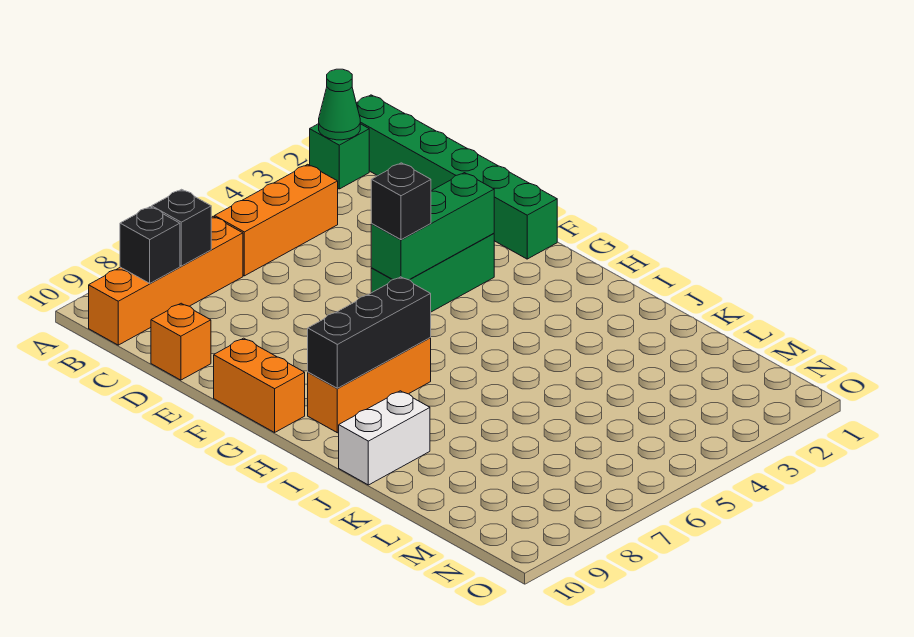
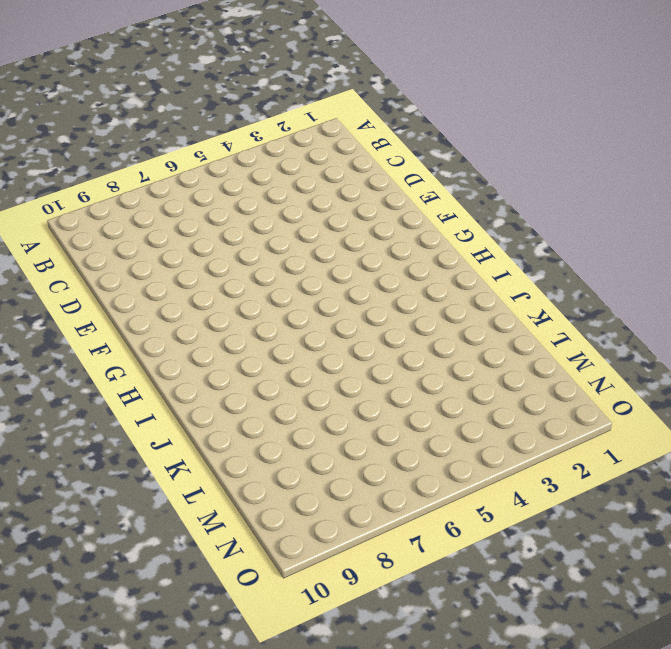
none -> green brick A1:F1 level 1
none -> green brick A2 level 1
none -> orange brick B4:B6 level 1

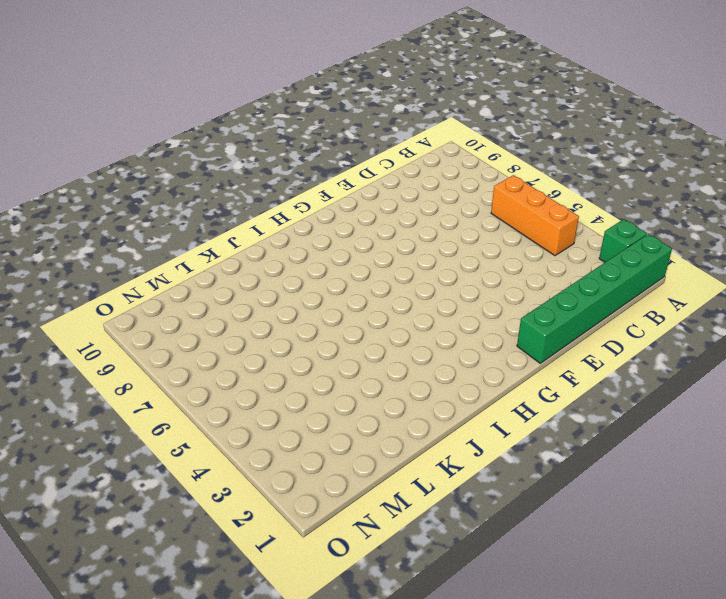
none -> orange brick B7:B10 level 1
none -> orange brick D10 level 1
none -> green brick F3:F5 level 1

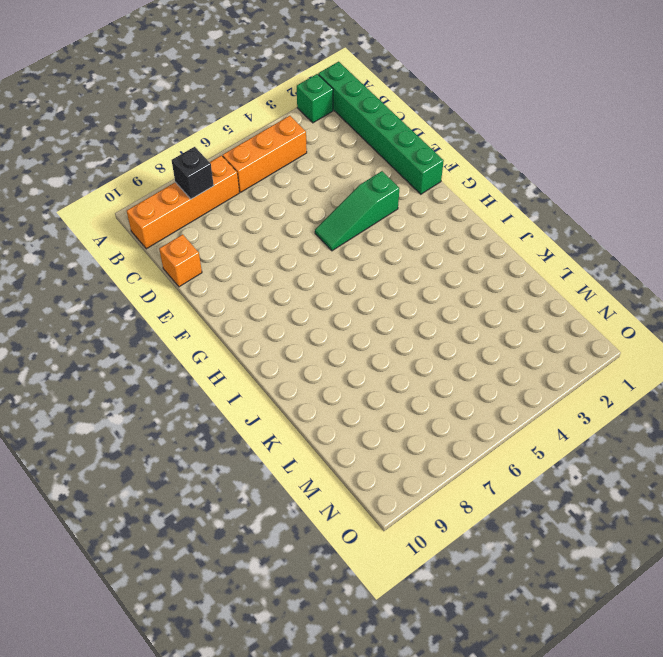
green slope F3:F5 level 1 top 3 -> green brick F3:F5 level 1
none -> orange brick F10:G10 level 1
none -> orange brick H7:H9 level 1
none -> white brick J9:J10 level 1

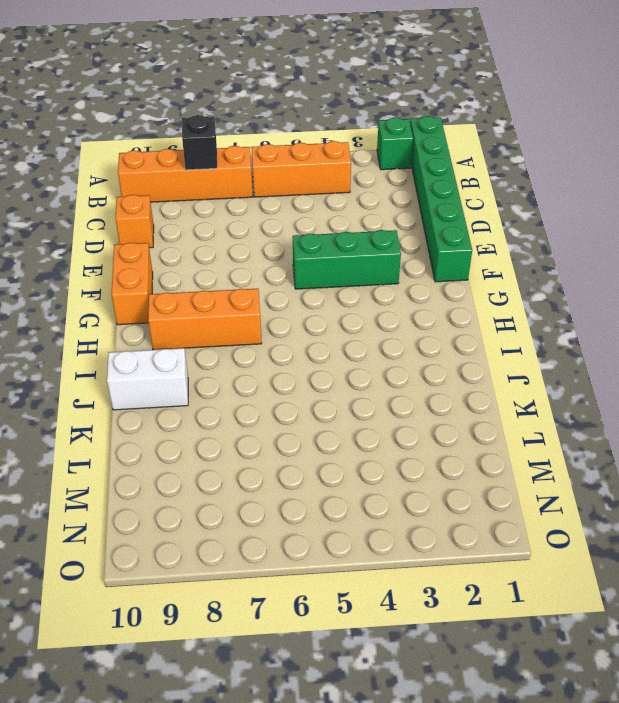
none -> green cone A2 level 2
none -> black brick B9 level 2
none -> green brick F3:F5 level 2

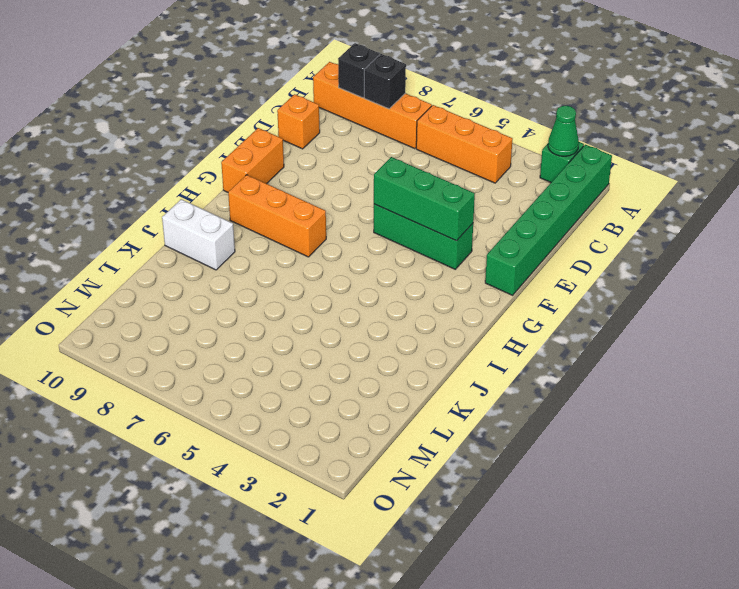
none -> black brick H7:H9 level 2
none -> black brick F5 level 3

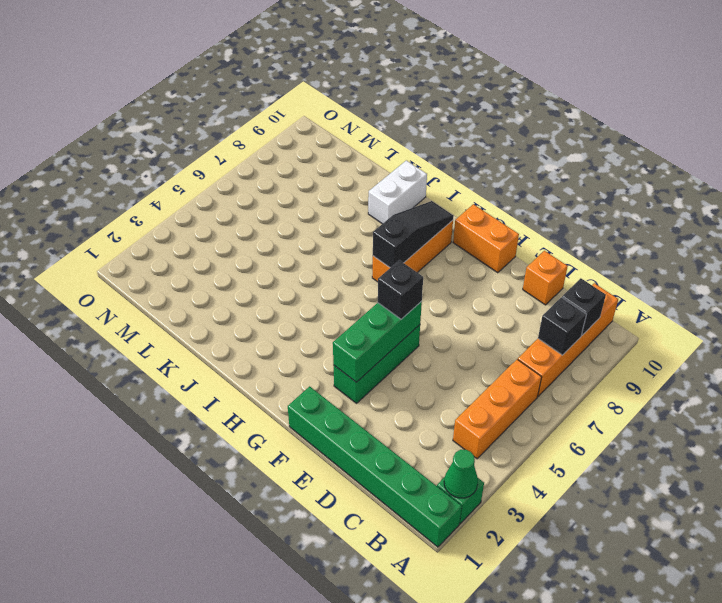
black slope H7:H9 level 2 top 7 -> black brick H7:H9 level 2

